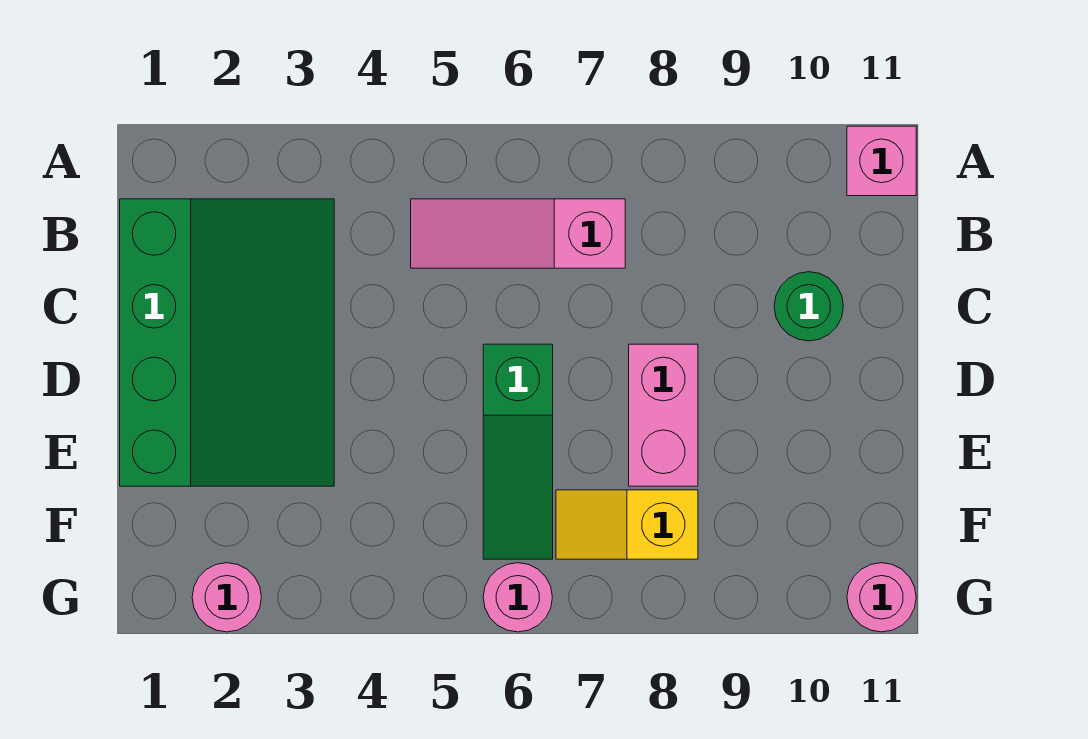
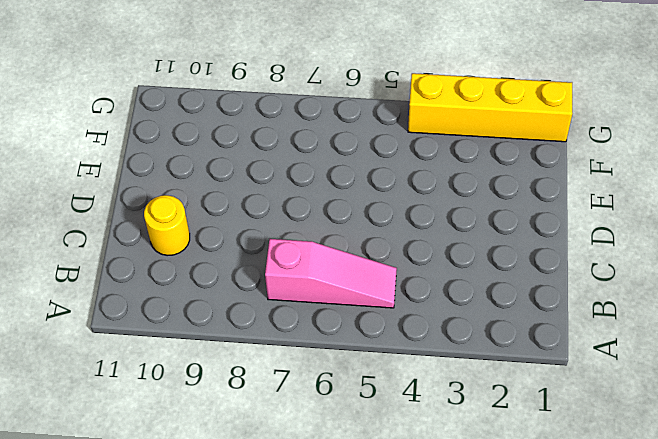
yellow round brick C10 level 1 -> green round brick C10 level 1
yellow brick G1:G4 level 1 -> pink round brick G2 level 1
none -> pink brick A11 level 1
none -> green slope B1:E3 level 1 top 1

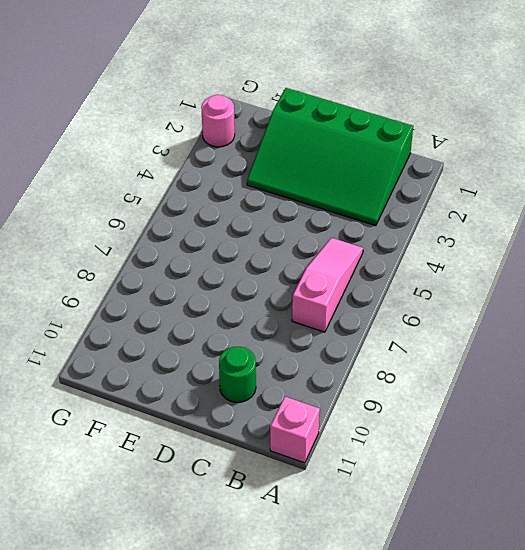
none -> green slope D6:F6 level 1 top D
none -> pink brick D8:E8 level 1

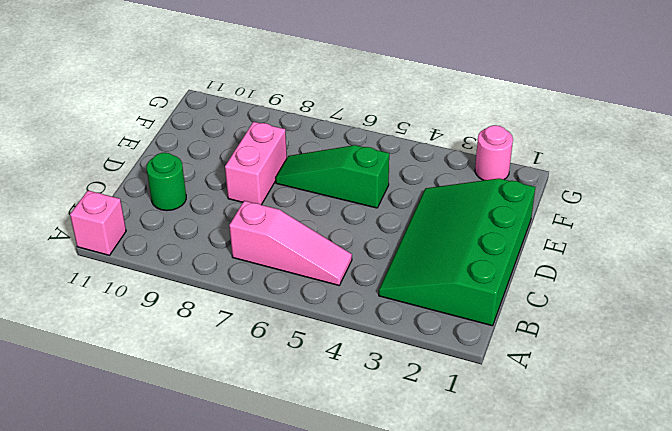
green slope E5:E7 level 1 top 5 -> green slope D6:F6 level 1 top D
none -> yellow slope F7:F8 level 1 top 8
none -> pink round brick G6 level 1

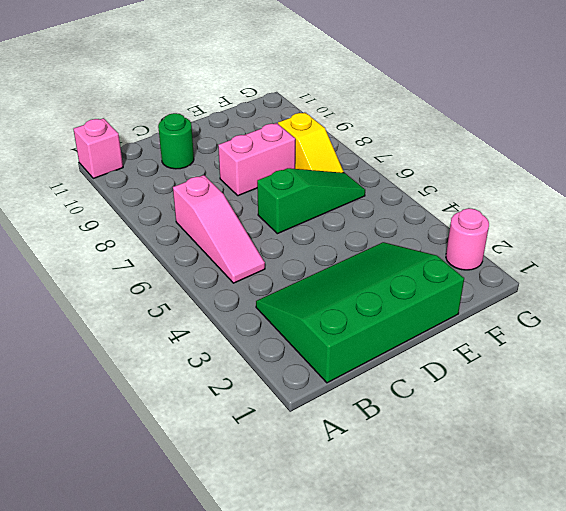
none -> pink round brick G6 level 1
none -> pink round brick G11 level 1

